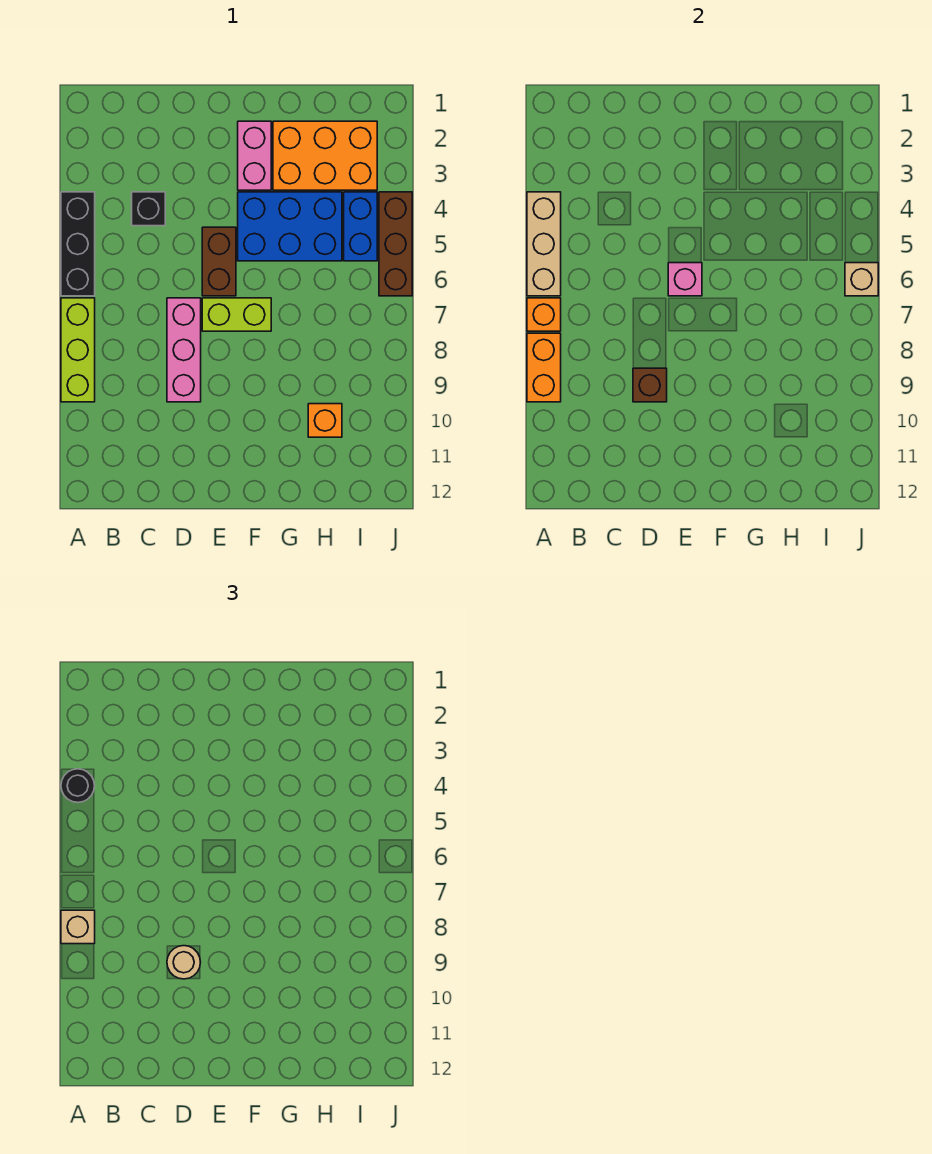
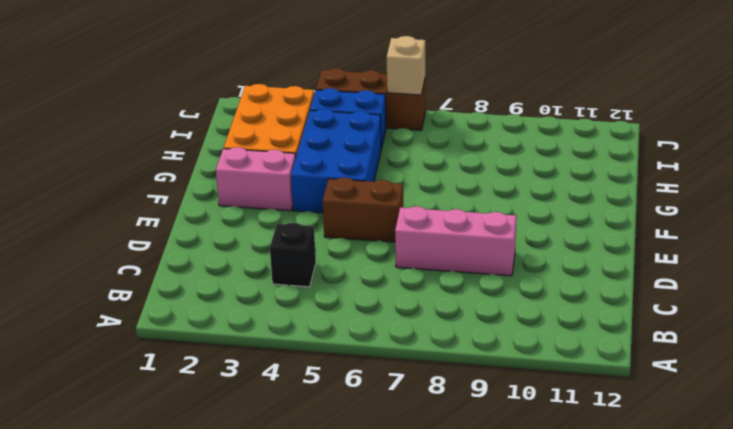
none -> black brick A4:A6 level 1
none -> lime brick A7:A9 level 1
none -> lime brick E7:F7 level 1

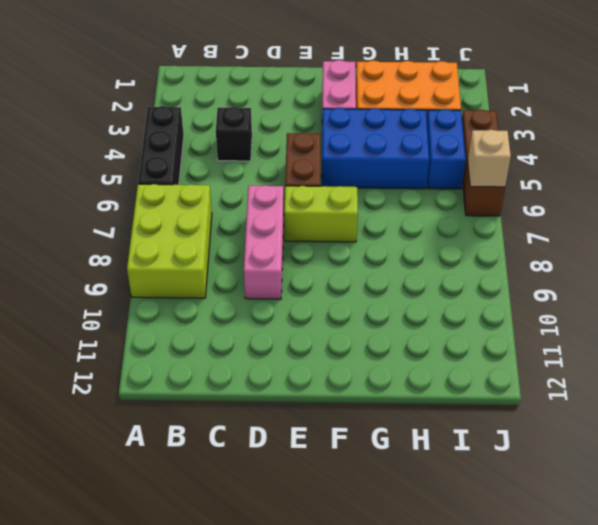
lime brick A7:B9 level 1 -> lime brick A7:A9 level 1
none -> orange brick H10 level 1
none -> tan brick A4:A6 level 2
none -> orange brick A7 level 2

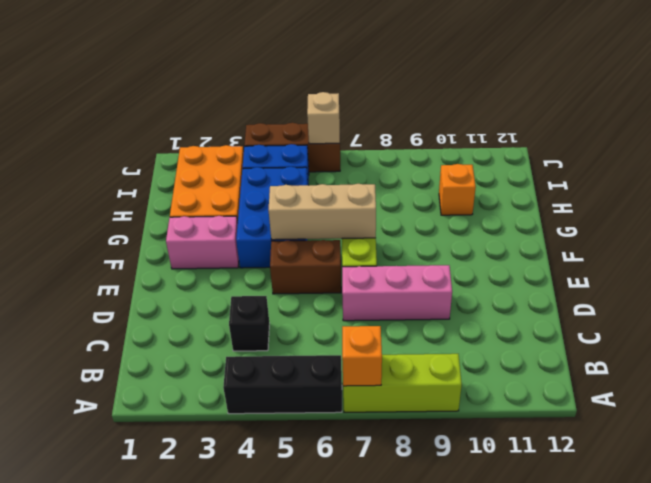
tan brick F5:F7 level 2 -> tan brick A4:A6 level 2
none -> orange brick A8:A9 level 2
none -> brown brick D9 level 2
none -> pink brick E6 level 2

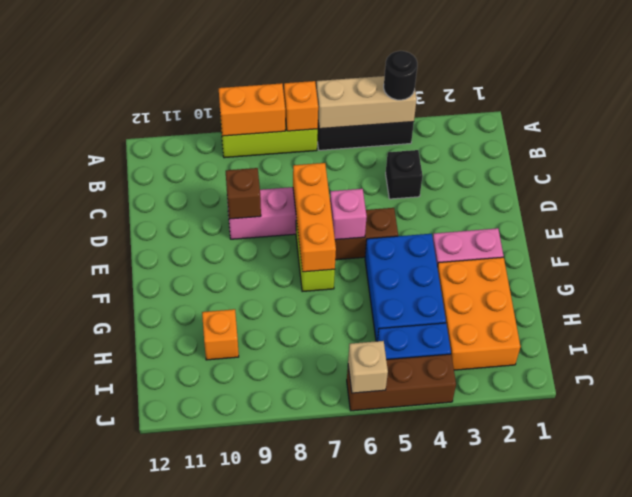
orange brick D7:F7 level 2 -> none
none -> tan brick A8 level 3
none -> tan round brick D9 level 3

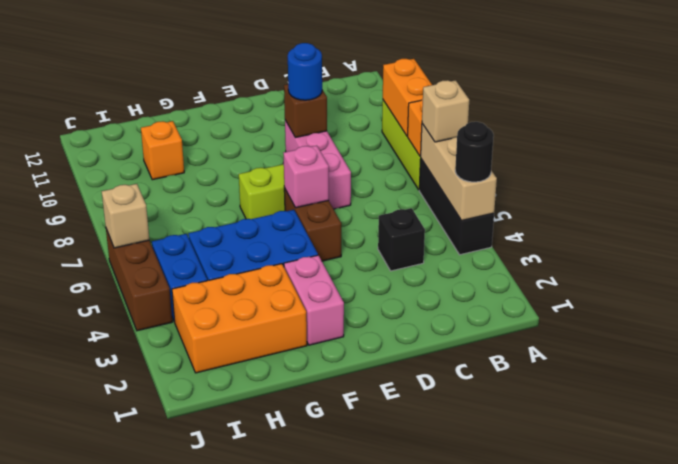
tan brick A6 level 3 -> tan brick A8 level 3
blue round brick D9 level 3 -> tan round brick D9 level 3

